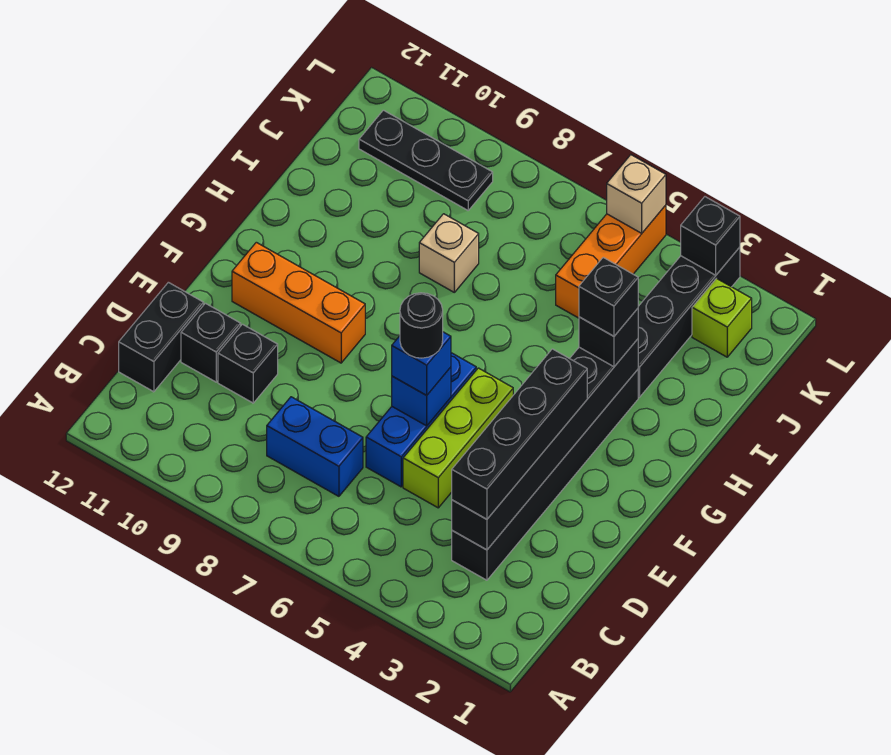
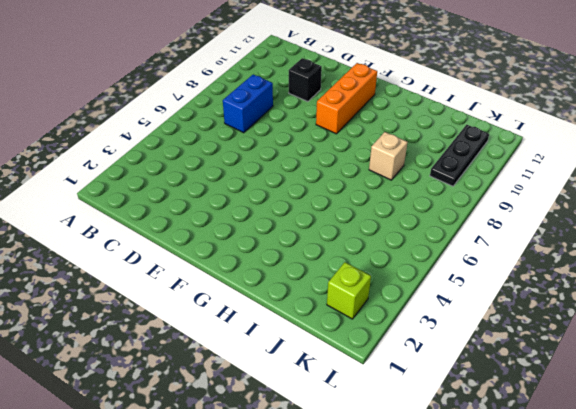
none -> black brick C3:H3 level 1
none -> black brick C12:D12 level 1
none -> lime brick D5:F5 level 1

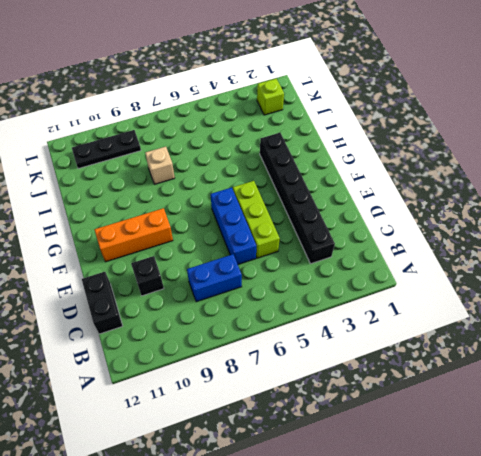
none -> black brick D11 level 1
none -> black brick I3:L3 level 1
none -> orange brick J5:L5 level 1

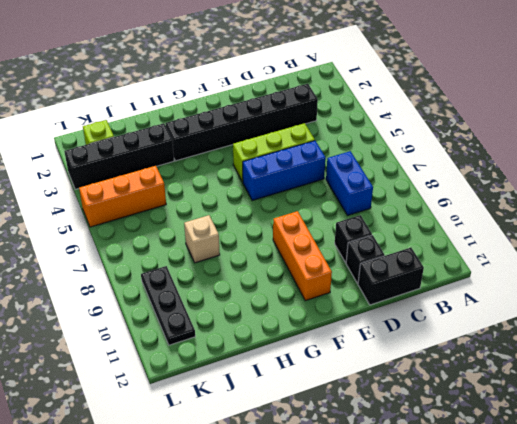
none -> black brick C3:H3 level 2
none -> blue brick E6 level 2
none -> black brick L3 level 2

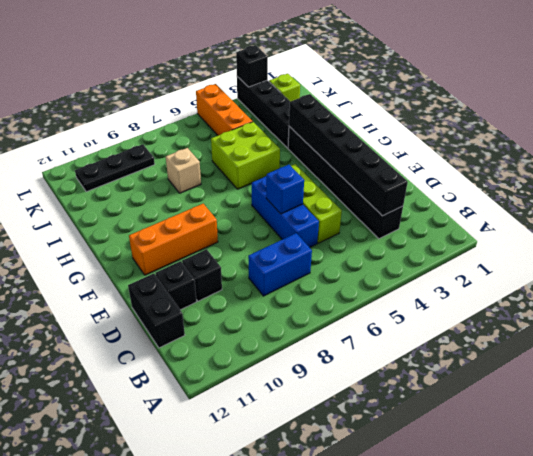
lime brick H5:I6 level 1 -> none
none -> tan brick L5 level 2
none -> black brick C3:F3 level 3
none -> blue brick E6 level 3

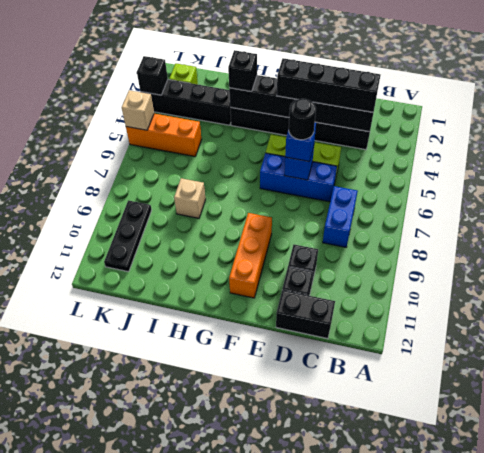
none -> black brick H3 level 4

